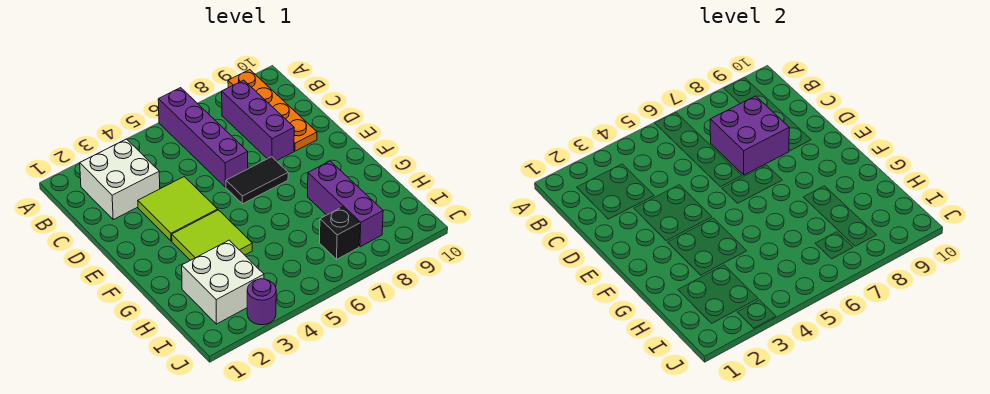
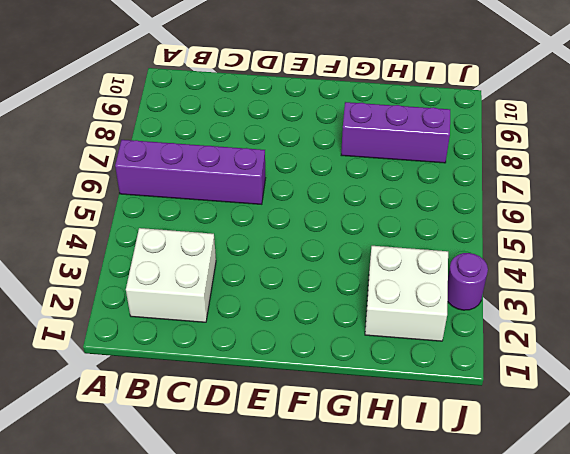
none -> orange plate A9:D9 level 1
none -> purple brick B8:D8 level 1
none -> lime tile D3:E4 level 1

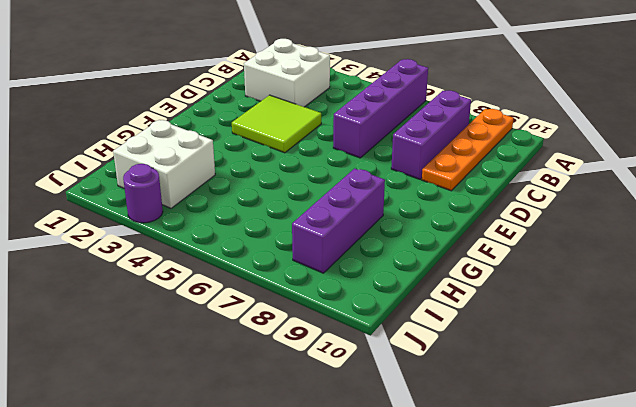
none -> black tile E6:E7 level 1
none -> lime tile F3:G4 level 1
none -> black brick I7 level 1

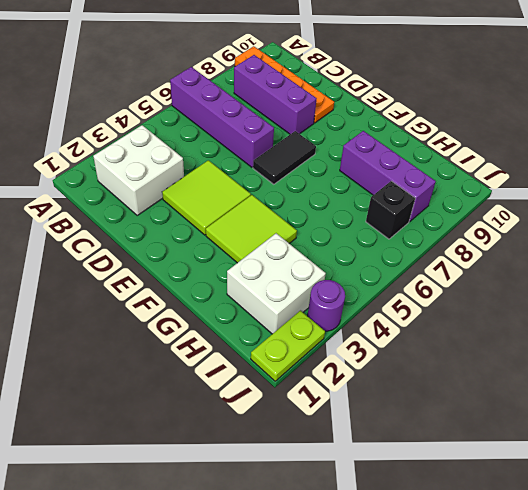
lime plate J1:J2 level 1 -> none
none -> purple brick C7:D8 level 2

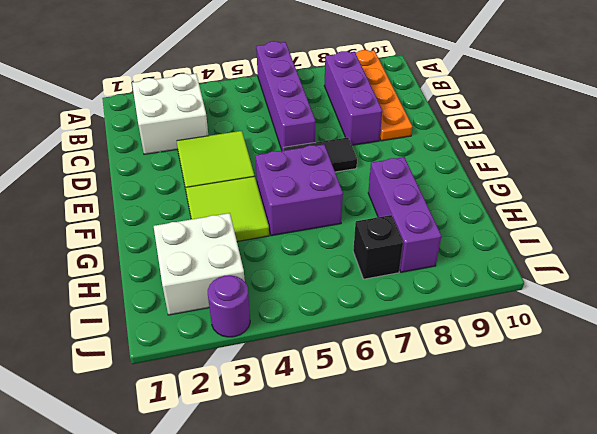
purple brick F5:G6 level 1 -> purple brick C7:D8 level 2

